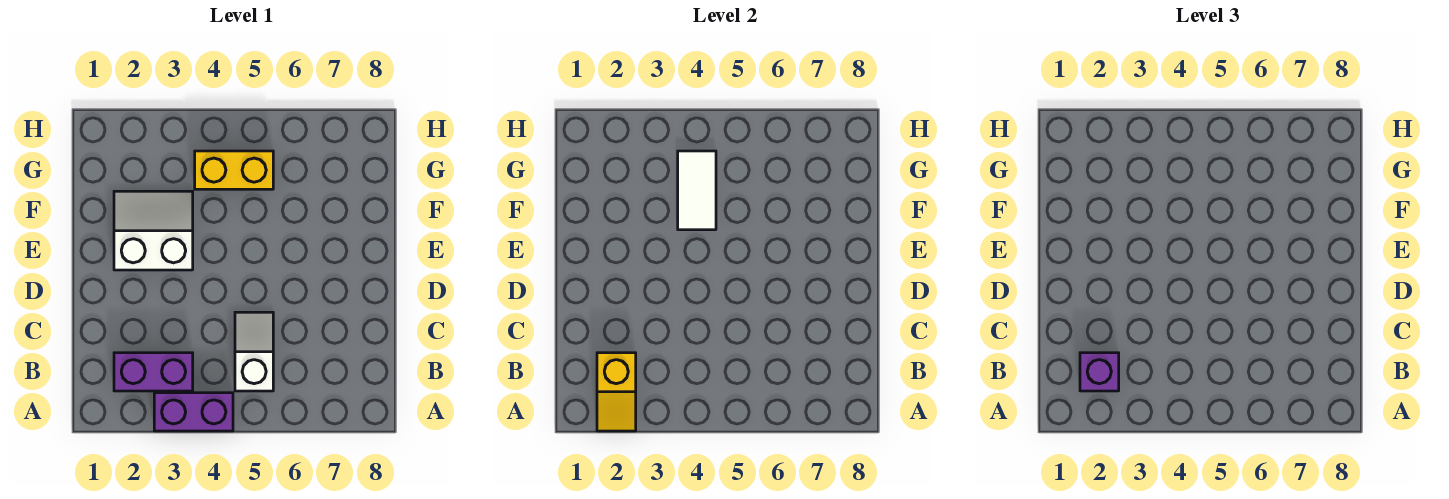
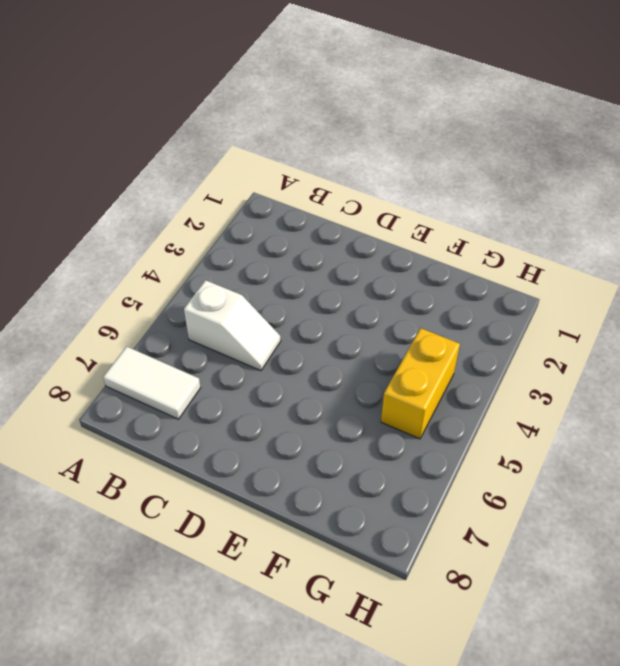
white tile A7:B7 level 1 -> white tile F4:G4 level 2
none -> purple brick A3:A4 level 1
none -> purple brick B2:B3 level 1

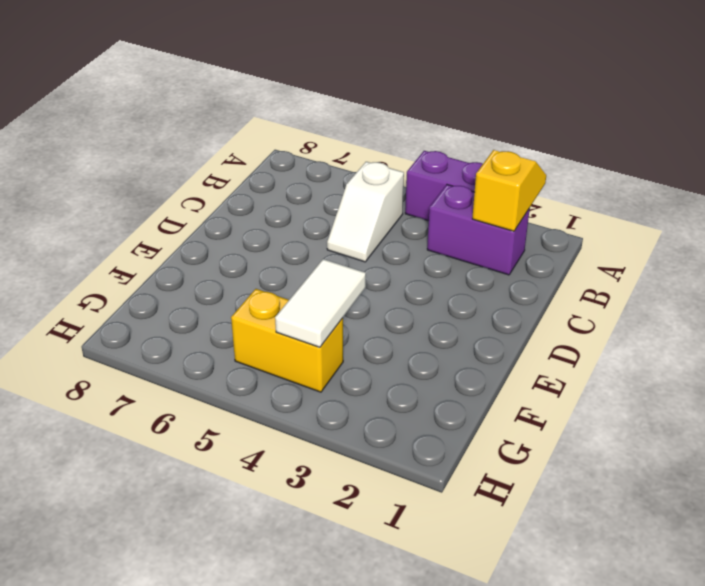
none -> white slope E2:F3 level 1 top E
none -> purple brick B2 level 3

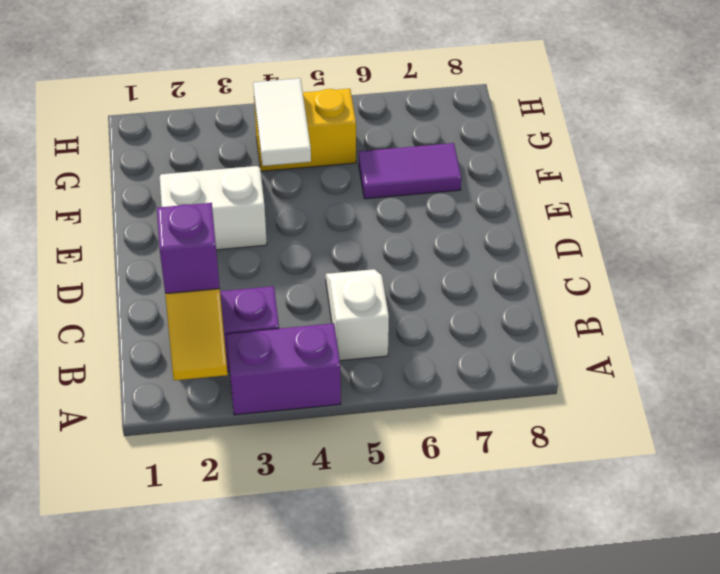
purple tile F6:F7 level 1 -> none

